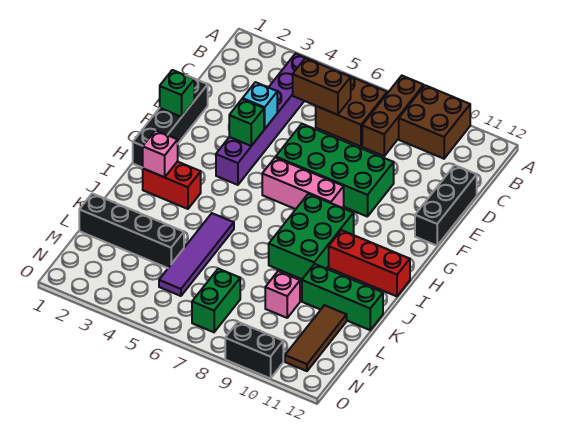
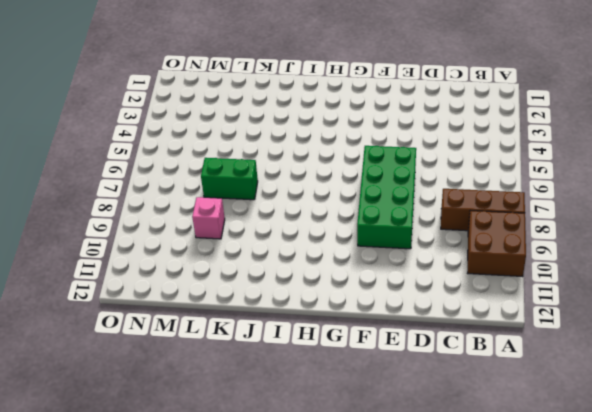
green brick K7:L7 level 1 -> green brick M7:N7 level 1
none -> purple brick B4:G4 level 1
none -> brown brick B6:C7 level 1
none -> black brick D12:F12 level 1

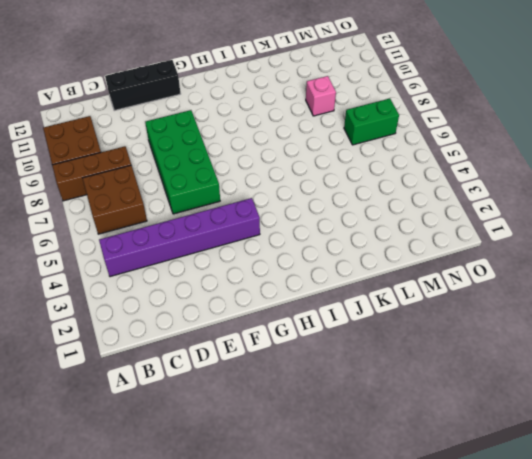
none -> black brick E1:H1 level 1
none -> pink brick G6:G8 level 1
none -> green brick H8:J9 level 1

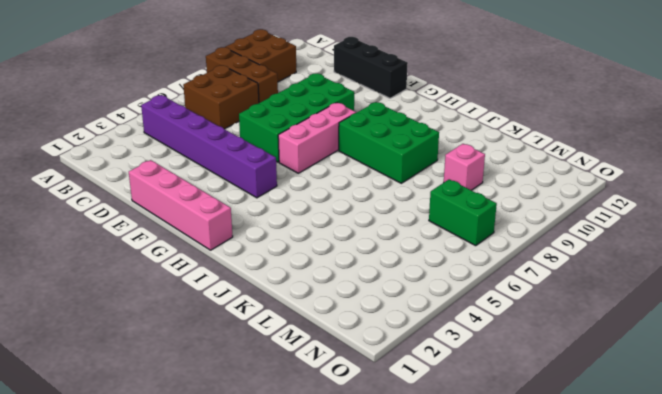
pink brick E1:H1 level 1 -> black brick E1:H1 level 1
none -> red brick I2:I3 level 1
none -> red brick I10:I12 level 1
none -> purple tile J5:M5 level 1

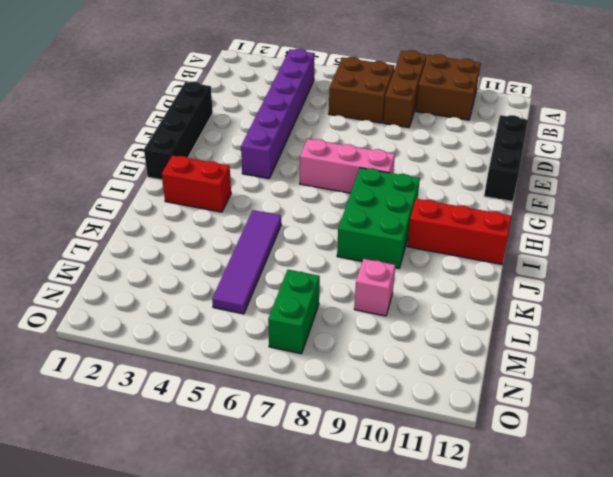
none -> green brick E6:F9 level 1
none -> green brick K10:K12 level 1
none -> black brick L1:L4 level 1

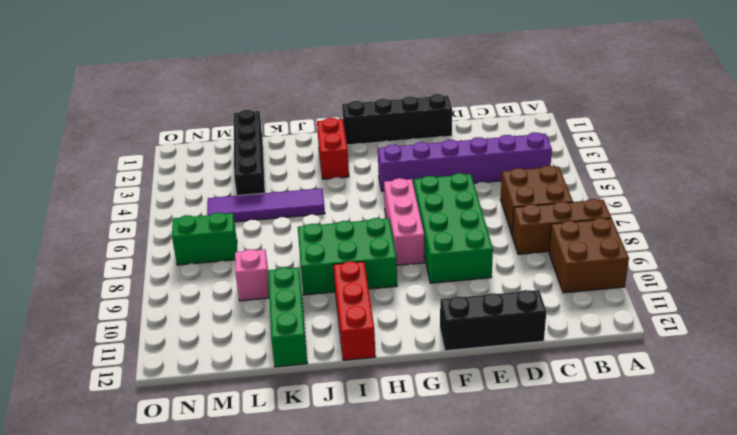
none -> brown tile L11:N11 level 1
none -> black brick O9:O10 level 1
none -> brown brick C5:C6 level 2

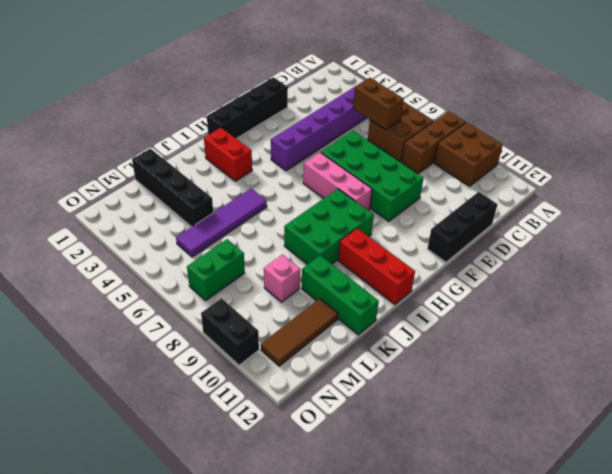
none -> cyan brick E4 level 2
none -> green brick F1 level 2
none -> green brick F4 level 2

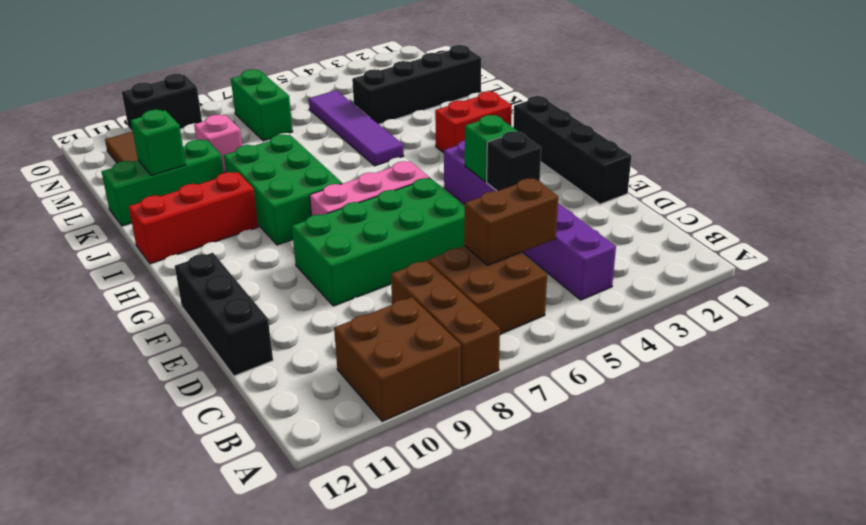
black brick E4 level 2 -> cyan brick E4 level 2
green brick K11 level 2 -> green brick F1 level 2
none -> pink brick I2 level 2

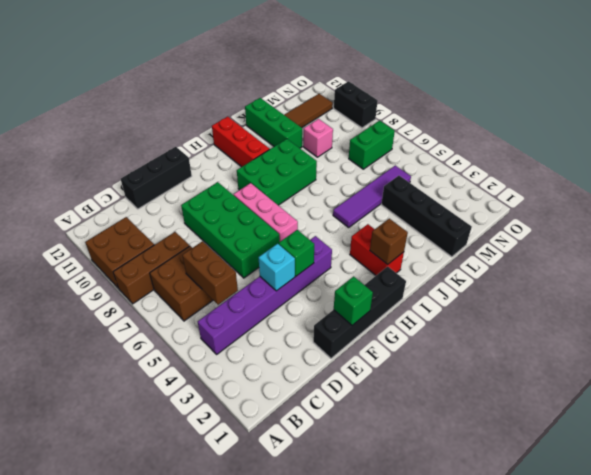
brown brick I2 level 2 -> pink brick I2 level 2

